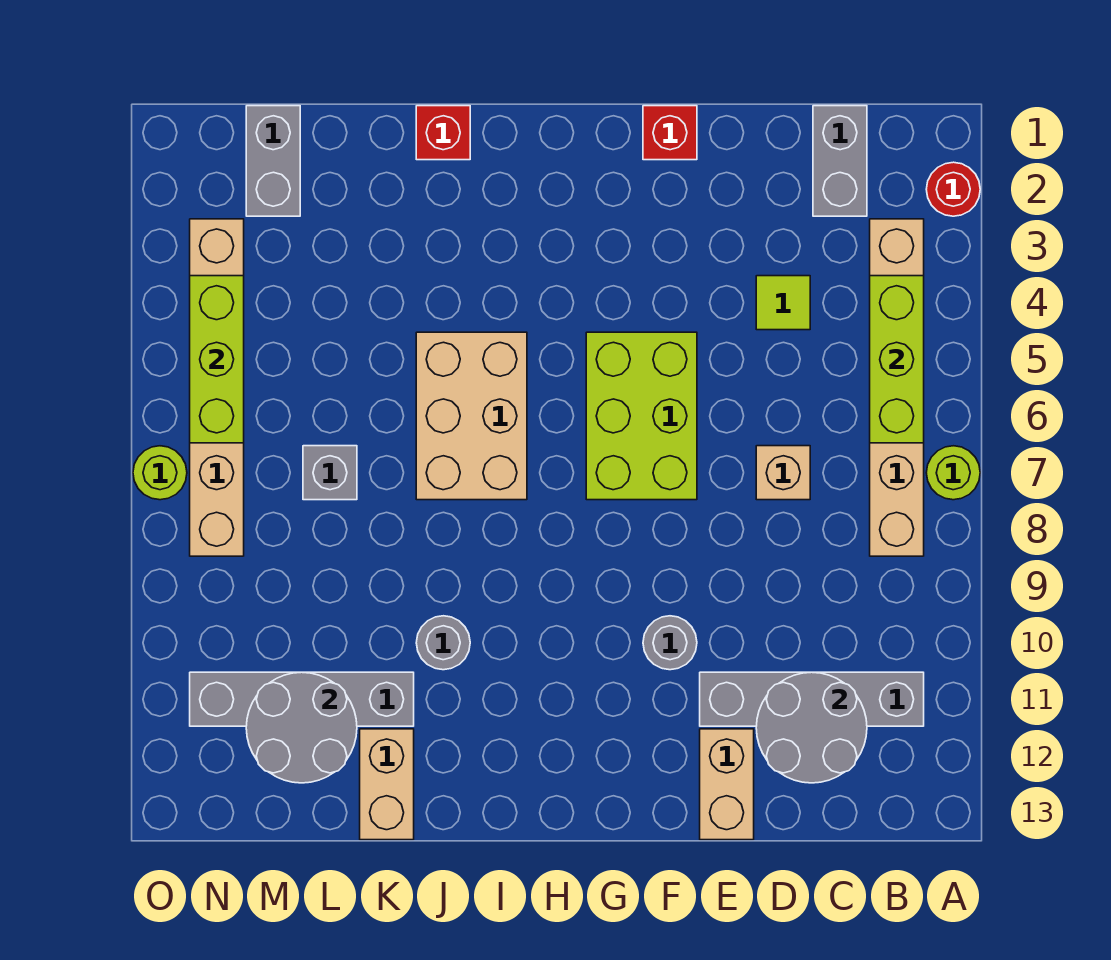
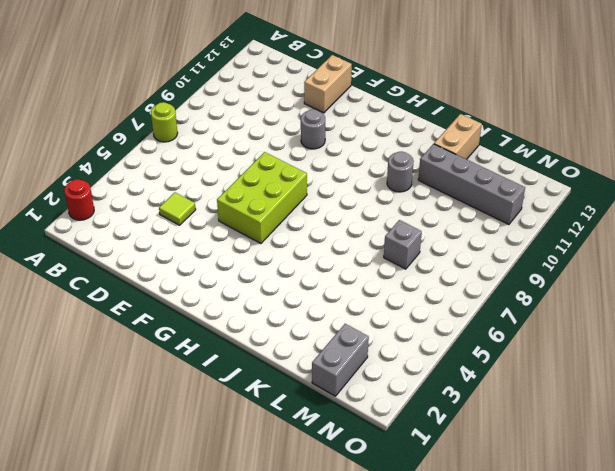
none -> tan brick B3:B8 level 1
none -> grey brick B11:E11 level 1
none -> grey brick C1:C2 level 1

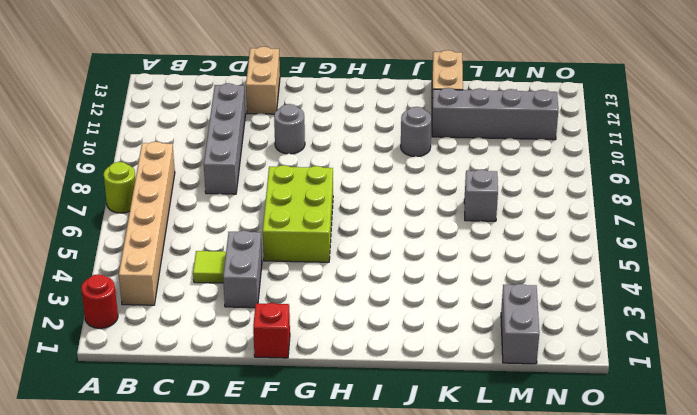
grey brick D8:D11 level 1 -> grey brick B11:E11 level 1
grey brick E3:E4 level 1 -> grey brick C1:C2 level 1
none -> tan brick D7 level 1
none -> tan brick I5:J7 level 1
none -> red brick J1 level 1

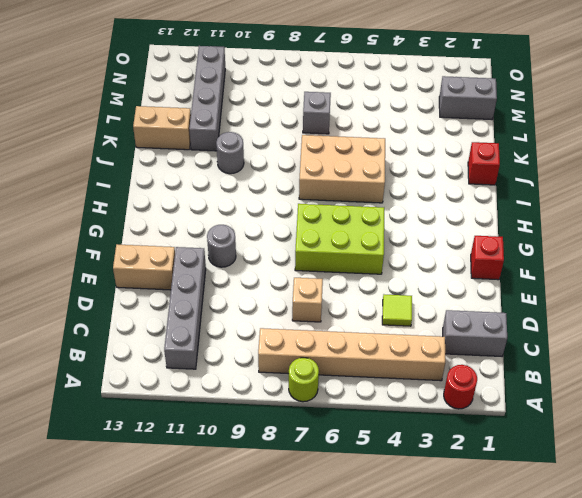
none -> tan brick N3:N8 level 1
none -> lime round brick O7 level 1
none -> lime brick B4:B6 level 2

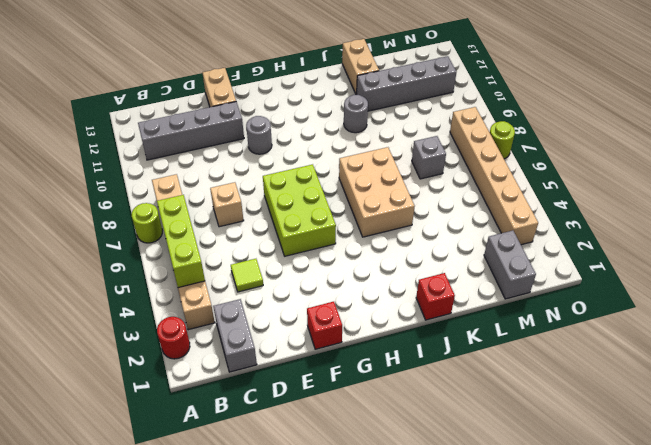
none -> grey round brick C11:D12 level 2
none -> grey round brick L11:M12 level 2
none -> lime brick N4:N6 level 2

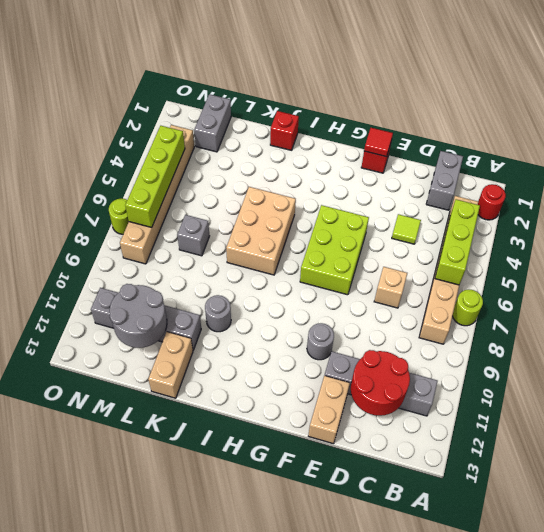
red round brick C11:D12 level 2 -> grey round brick C11:D12 level 2
red tile F1 level 2 -> none
lime brick N4:N7 level 2 -> lime brick N4:N6 level 2

